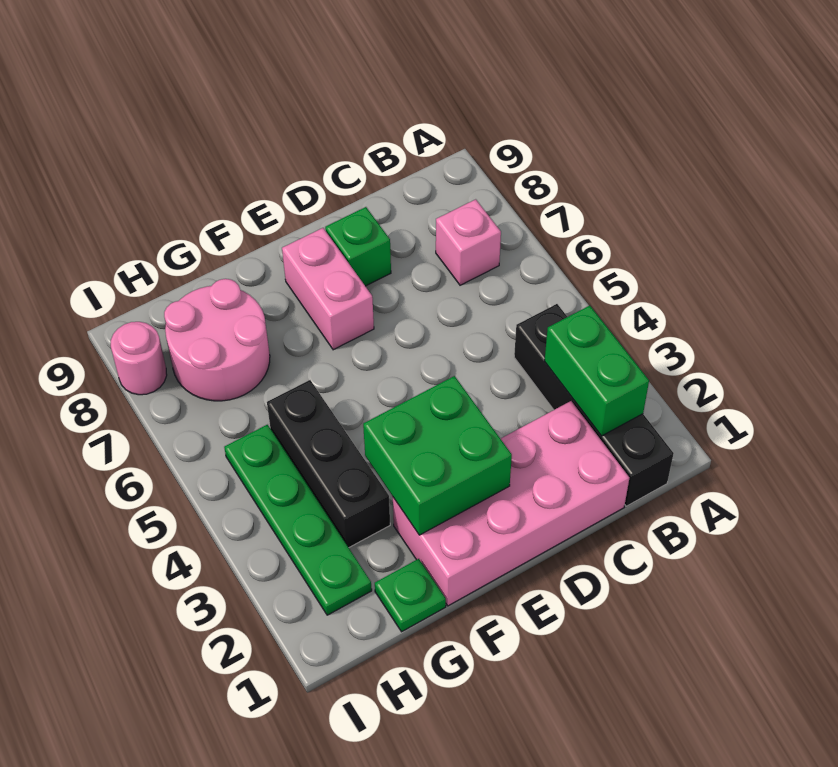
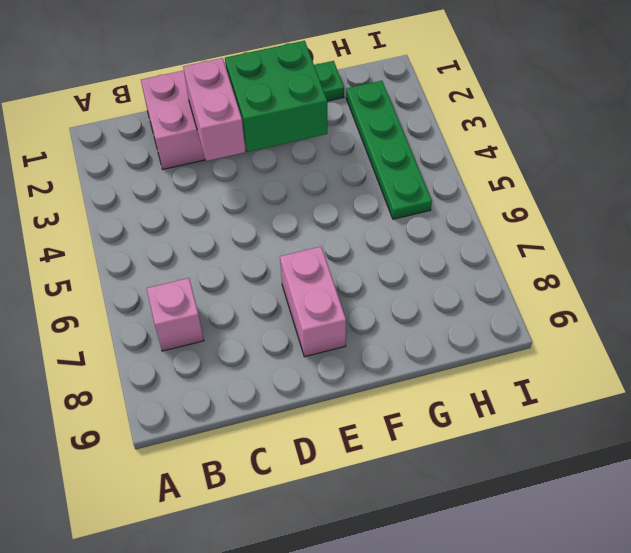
pink brick D2:D3 level 2 -> none
none -> black brick B1:B4 level 1
none -> green brick D8 level 1
none -> black brick G3:G5 level 1

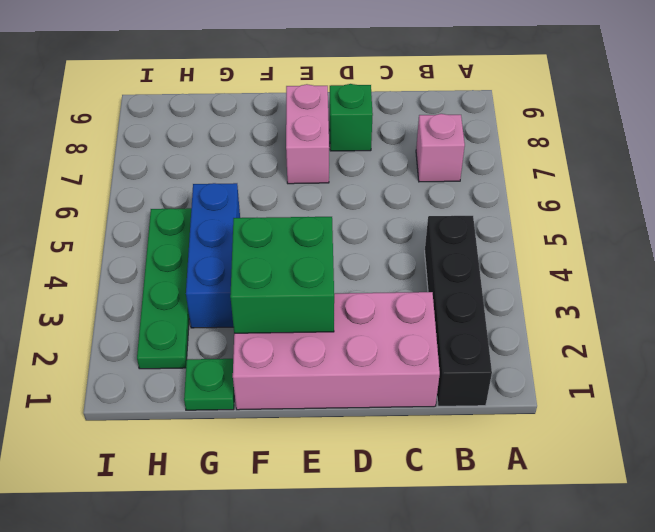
blue brick G3:G5 level 1 -> black brick G3:G5 level 1
none -> pink round brick G7:H8 level 1
none -> pink round brick I8 level 1
none -> green brick B2:B3 level 2

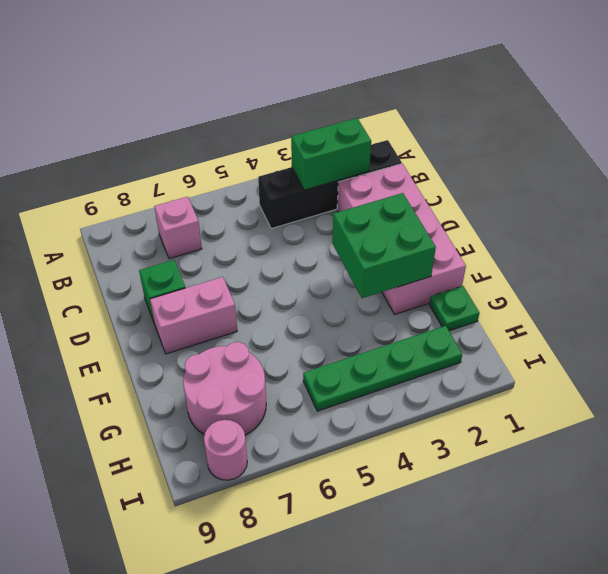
none -> black brick G3:G5 level 1

